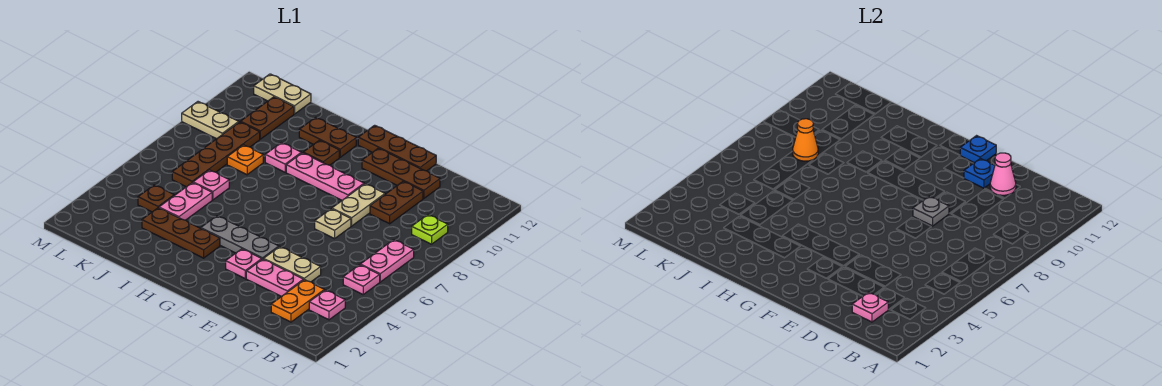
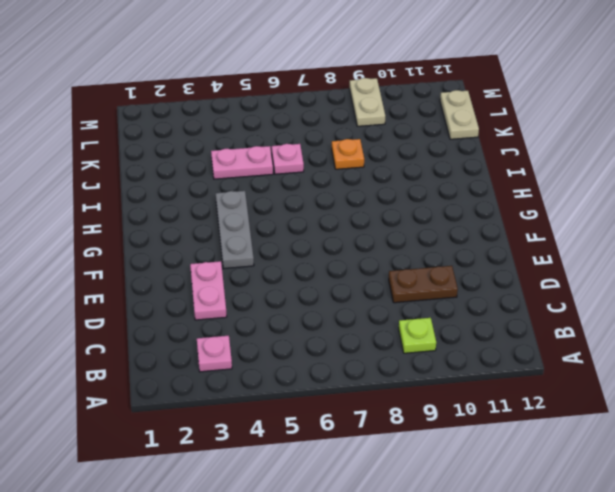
none -> pink plate B5 level 1
none -> pink plate B6:B7 level 1
none -> orange plate C2:C3 level 1
none -> tan plate D4:E4 level 1

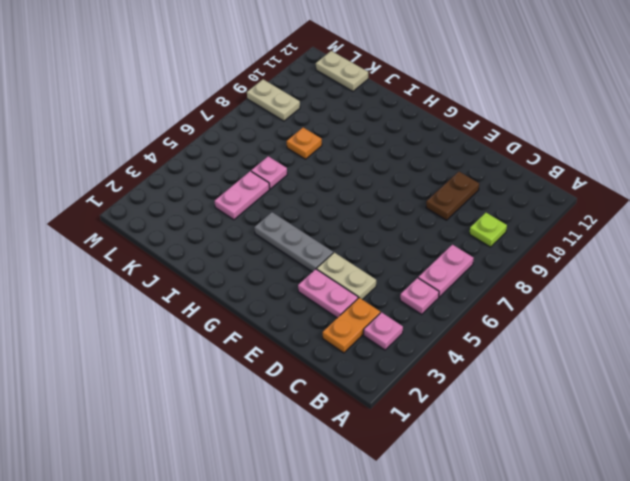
none -> brown plate D11:F11 level 1
none -> tan plate E7 level 1
none -> tan plate E8:E9 level 1
none -> brown plate E12:G12 level 1

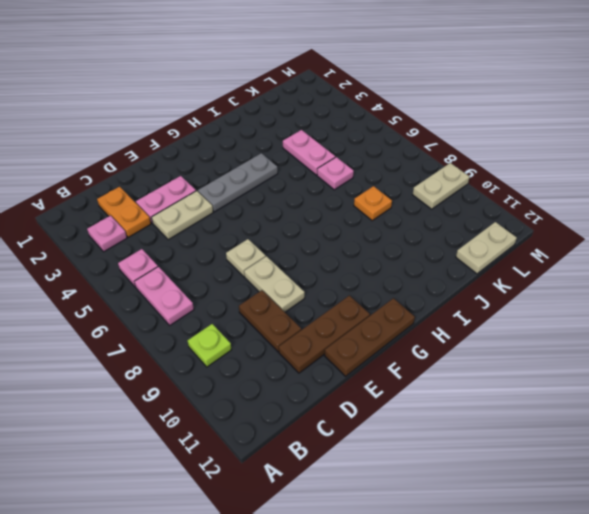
none -> pink plate F3 level 1
none -> pink plate F9:H9 level 1
none -> brown plate H3:J3 level 1
none -> brown plate H10 level 1

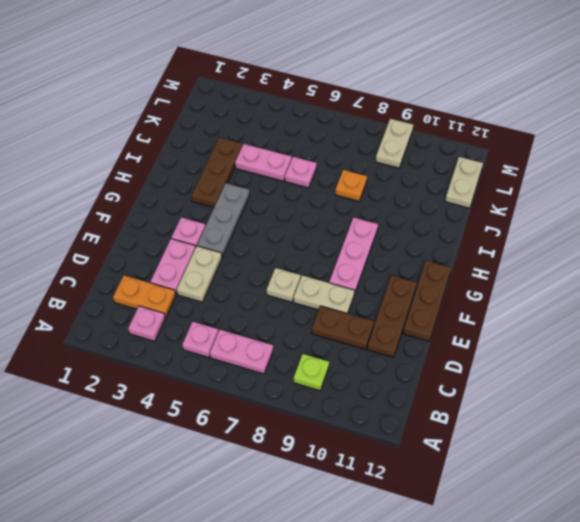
none -> brown plate H10 level 1
none -> brown plate H11:I11 level 1
none -> pink plate I9 level 1
none -> brown plate K4 level 1

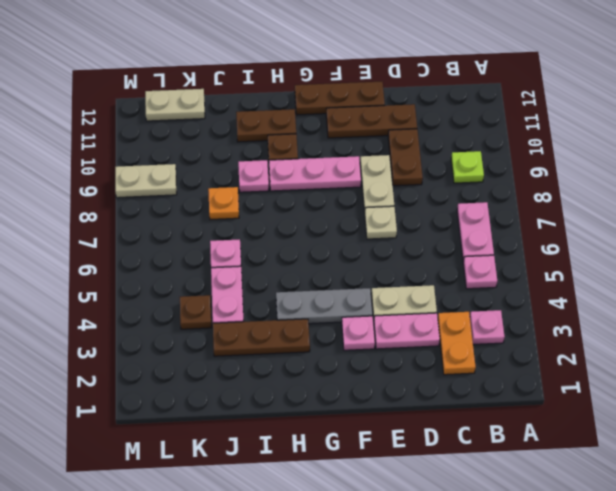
none -> brown plate K6:K9 level 1
none -> brown plate K10:K11 level 1
none -> pink plate C2 level 2
none -> pink cone D11 level 2

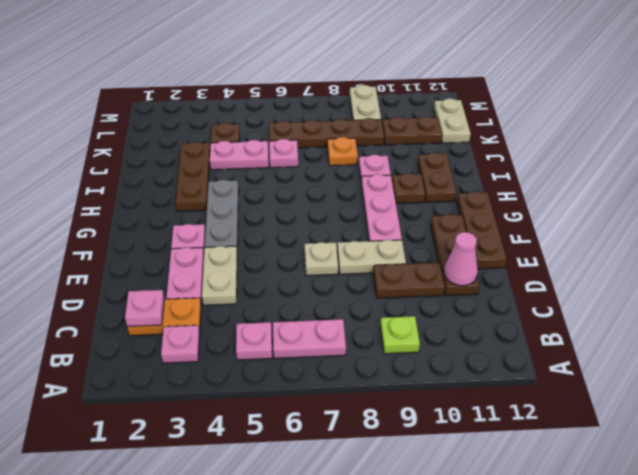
none -> grey plate E8 level 2
none -> blue plate E11 level 2
none -> blue plate F12 level 2
none -> orange cone K8 level 2

